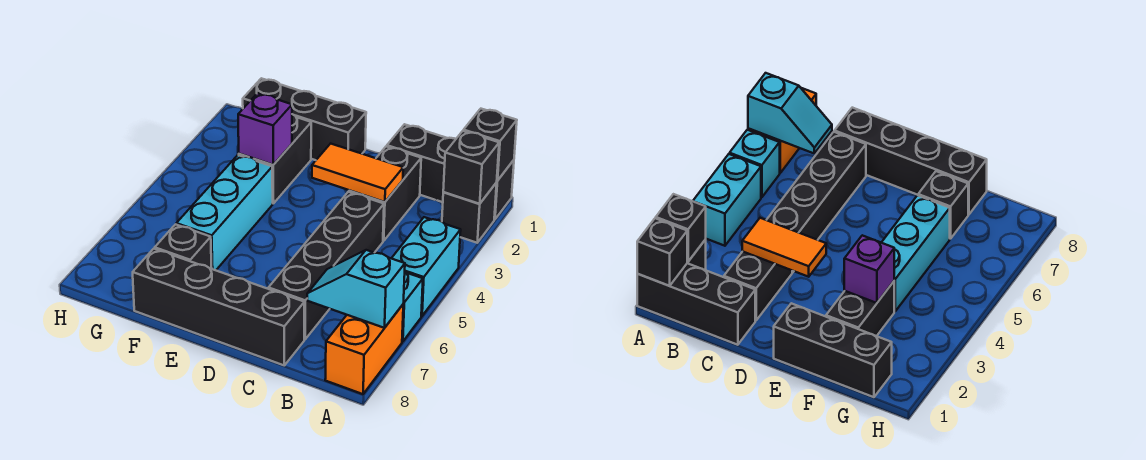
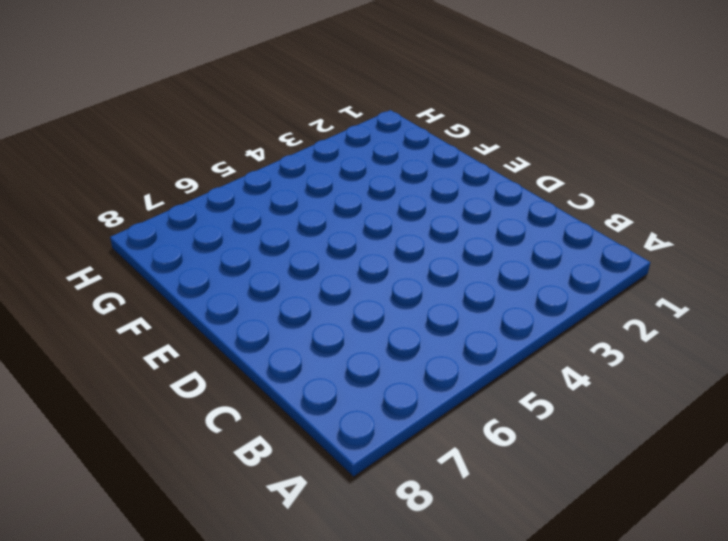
none -> black brick A1:C1 level 1
none -> black brick A2 level 1
none -> cyan brick A4:A5 level 1

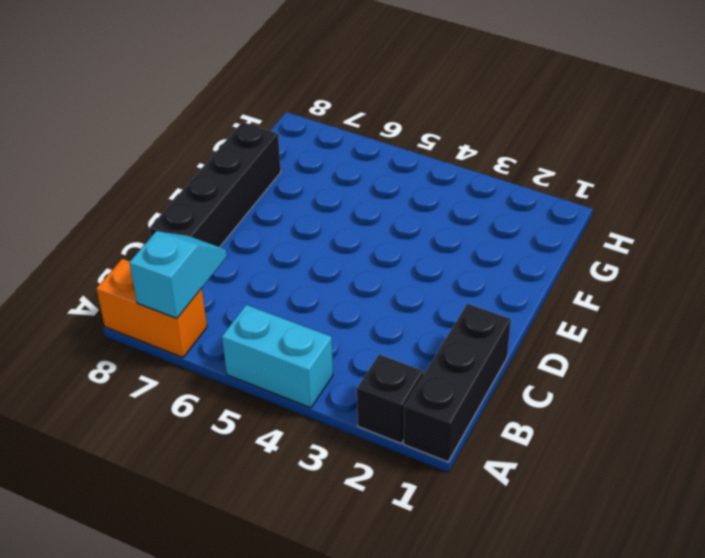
none -> cyan brick A6 level 1
none -> black brick C2:C3 level 1
none -> black brick C4:C7 level 1

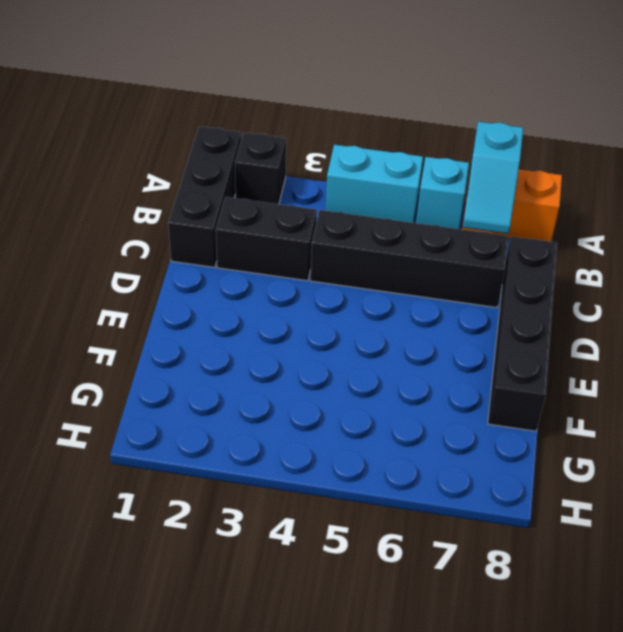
none -> black brick E1:G1 level 1
none -> black brick F2:F3 level 1
none -> cyan brick F4:F6 level 1

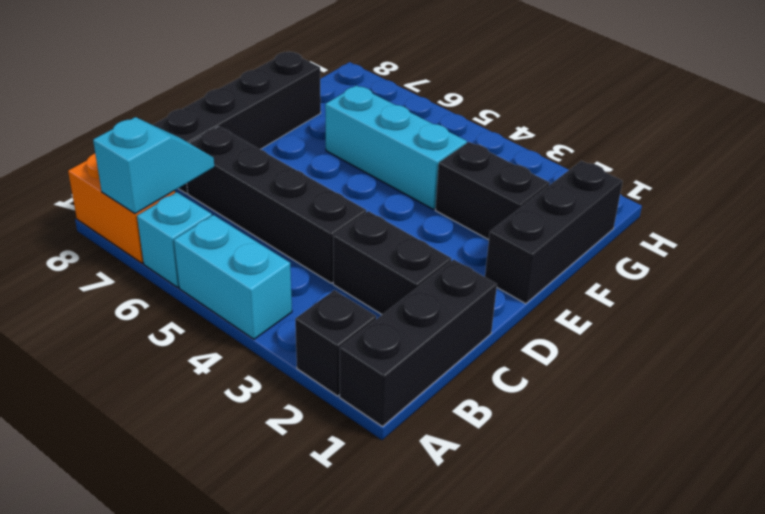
none -> black brick F7 level 1
none -> black brick A1 level 2
none -> black brick A2 level 2

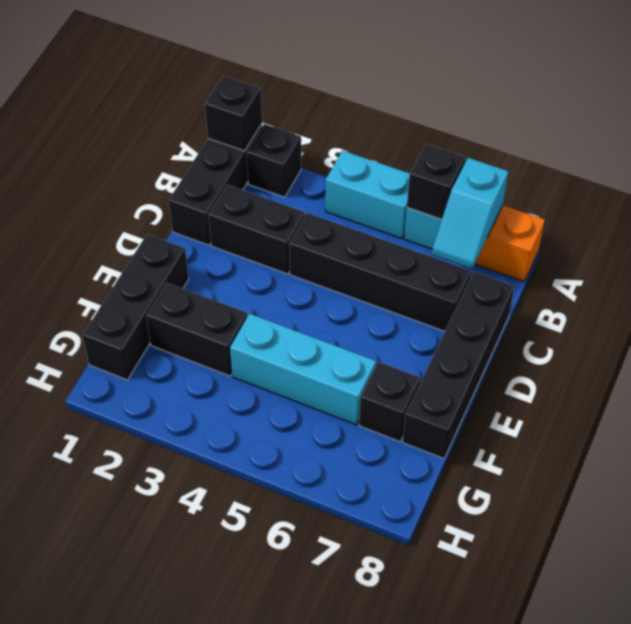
black brick A6 level 2 -> black brick A2 level 2
none -> orange tile C3:D3 level 2
none -> purple brick F3 level 2

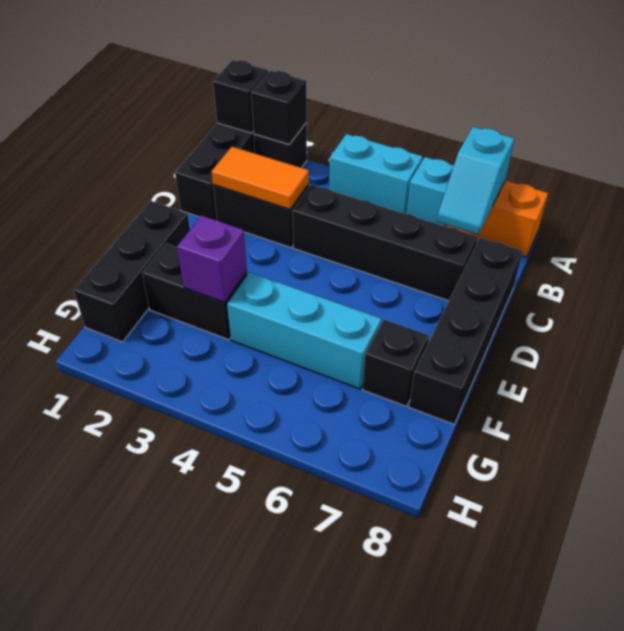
orange tile C2:C3 level 2 -> orange tile C3:D3 level 2

